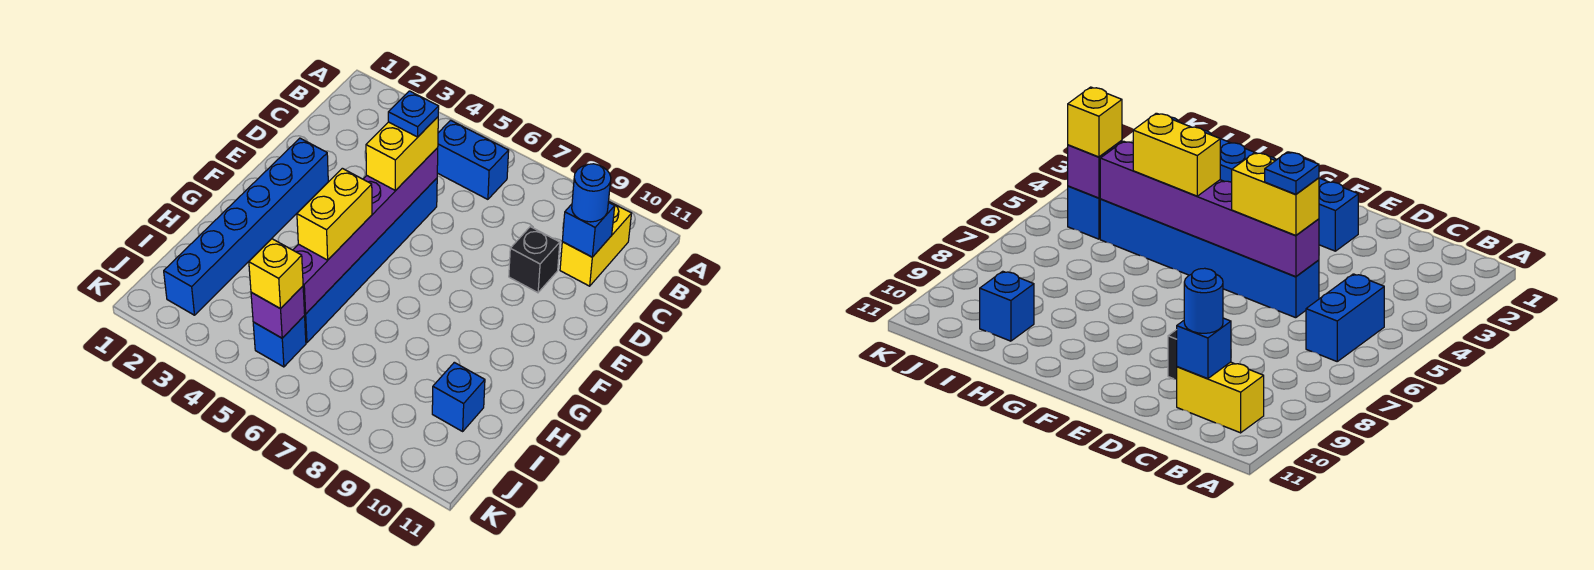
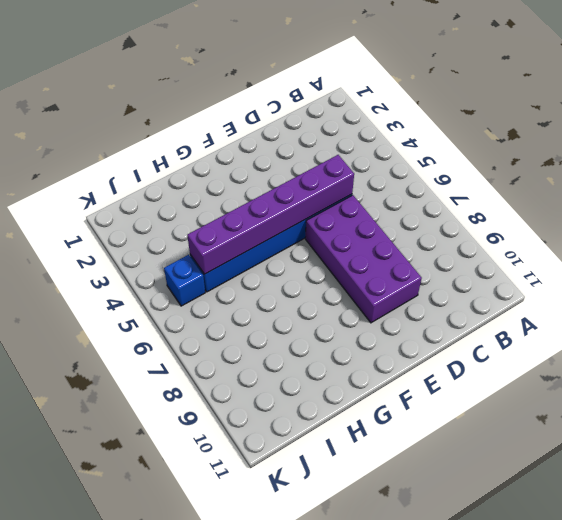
purple brick D6:E9 level 1 -> black brick D9 level 1
none -> blue brick B5:B6 level 1
none -> yellow brick B10:C10 level 1
none -> blue brick E2:J2 level 1

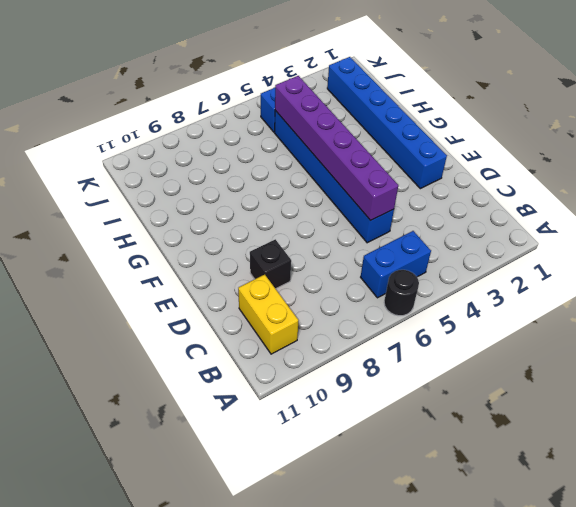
black round brick A6 level 1 -> none
none -> blue brick I10 level 1
none -> blue brick C10 level 2
none -> purple brick J5 level 2

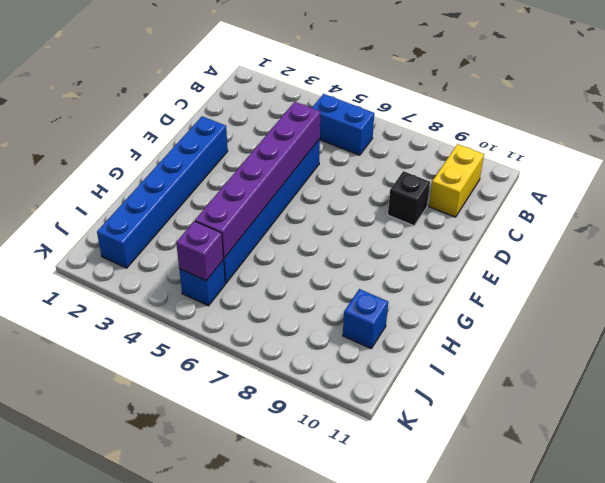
none -> blue brick C10 level 2
none -> blue round brick C10 level 3
none -> yellow brick D5:E5 level 3

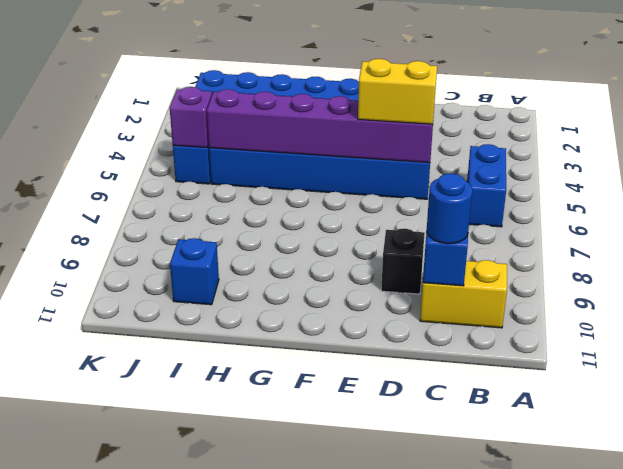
none -> yellow brick G5:H5 level 3
none -> yellow brick J5 level 3
none -> blue plate D5 level 4

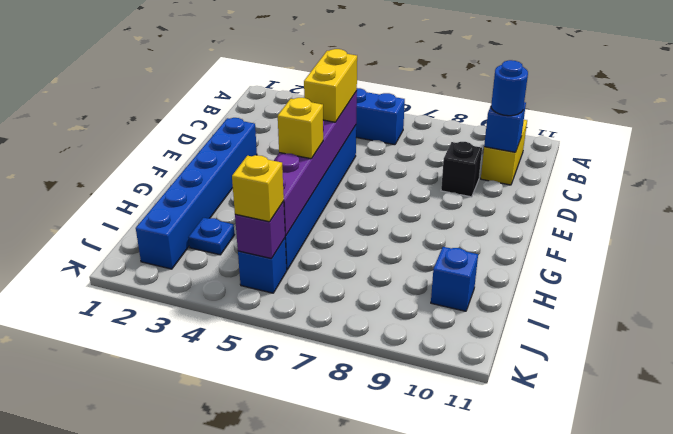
yellow brick G5 level 3 -> yellow brick G5:H5 level 3
blue plate I3 level 1 -> blue plate D5 level 4

